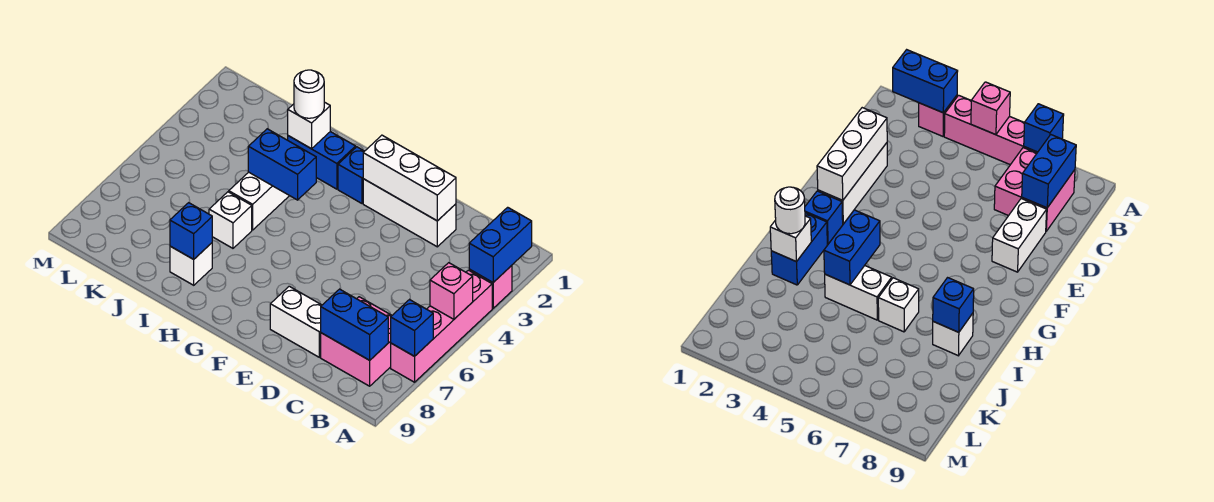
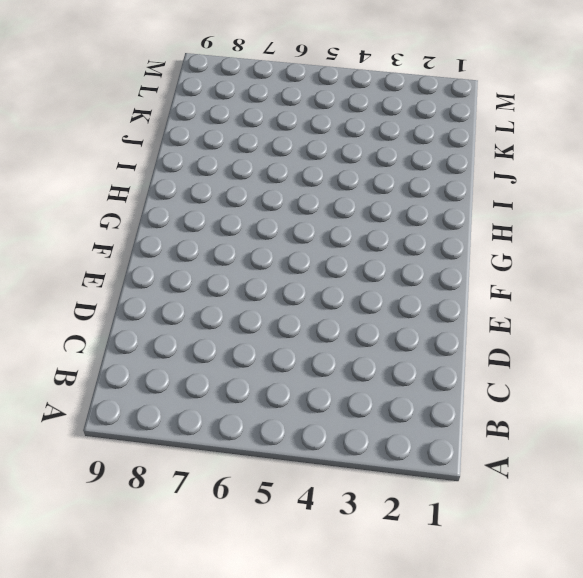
none -> pink brick A3 level 1
none -> pink brick A4:A7 level 1
none -> pink brick B7:C8 level 1

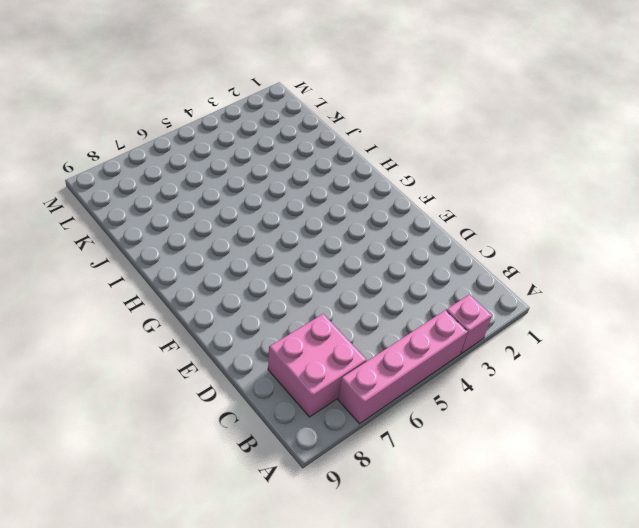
none -> white brick D2:F2 level 1
none -> white brick D8:E8 level 1
none -> blue brick G2 level 1

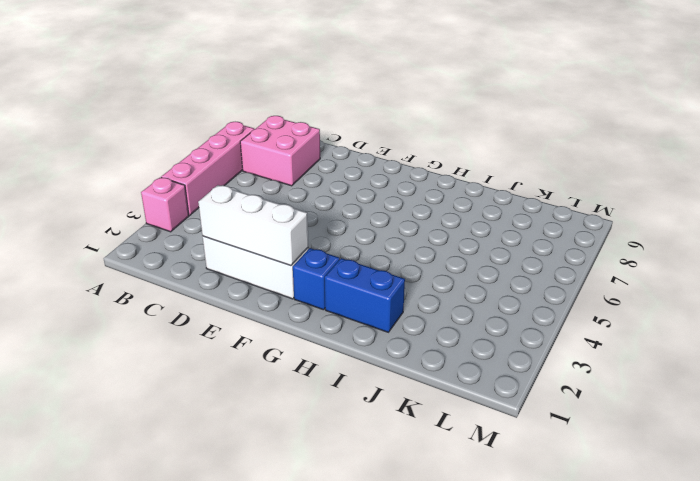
none -> white brick D8:E8 level 1
none -> white brick I4:I5 level 1
none -> white brick I6 level 1

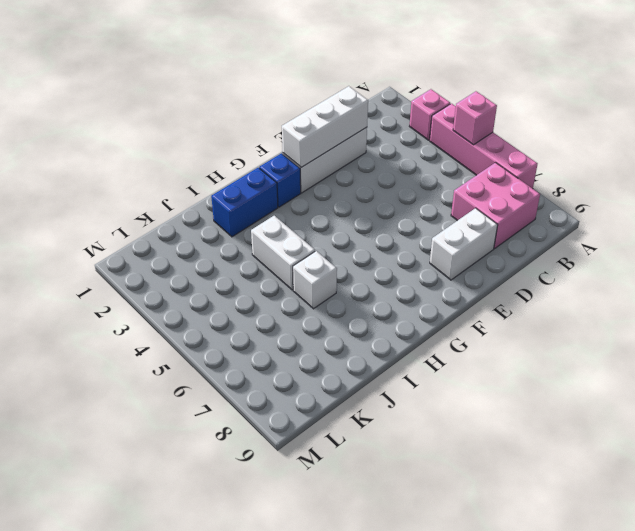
none -> white brick I8 level 1
none -> blue brick A2:A3 level 2
none -> blue brick A7 level 2

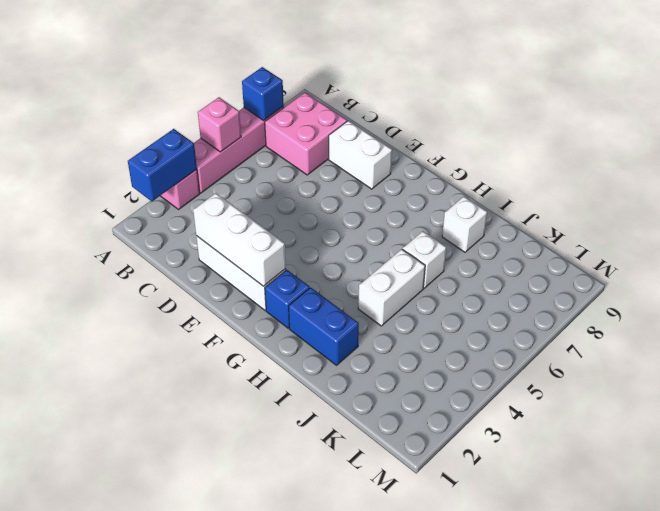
none -> blue brick B8:C8 level 2
none -> blue brick H4:I4 level 2
none -> white brick I2 level 2

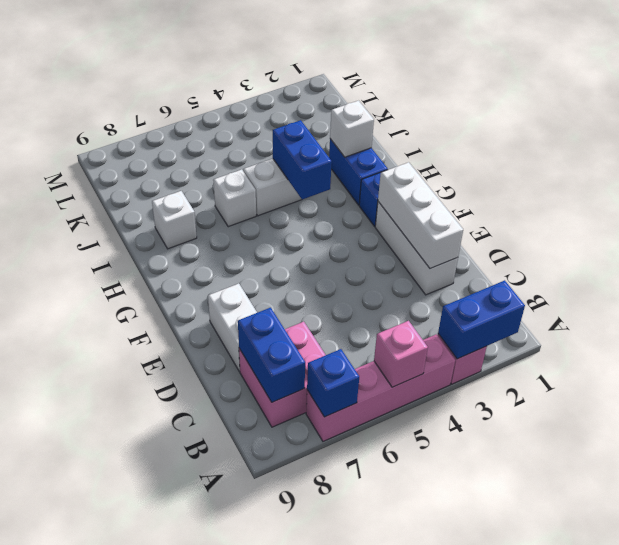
none -> blue brick I8 level 2
none -> white round brick I2 level 3

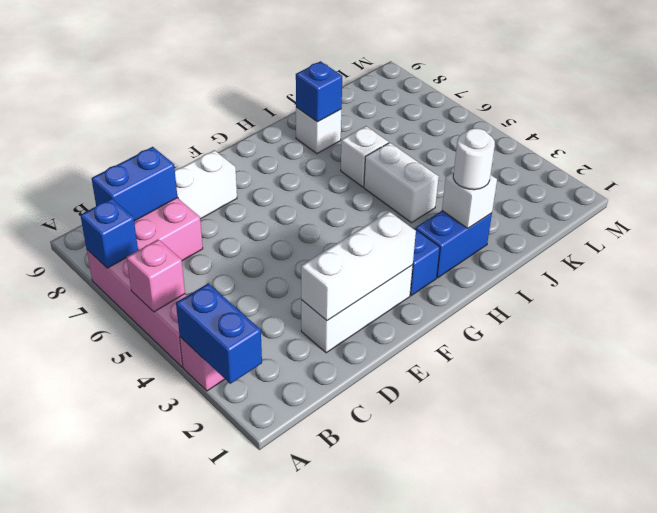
none -> blue brick H4:I4 level 2

